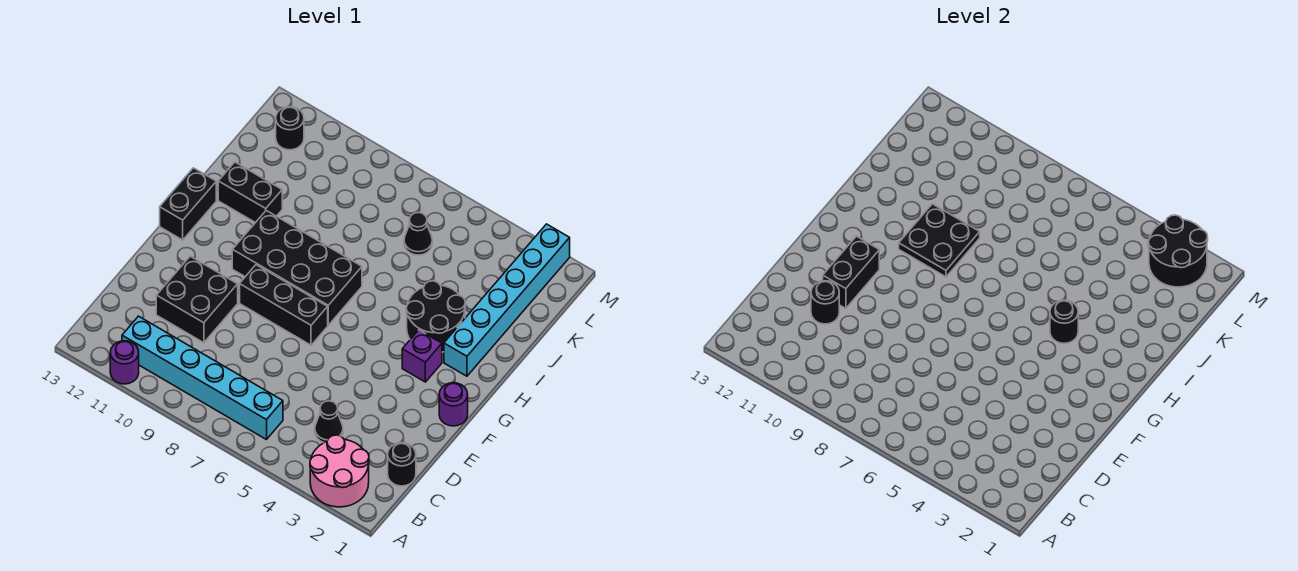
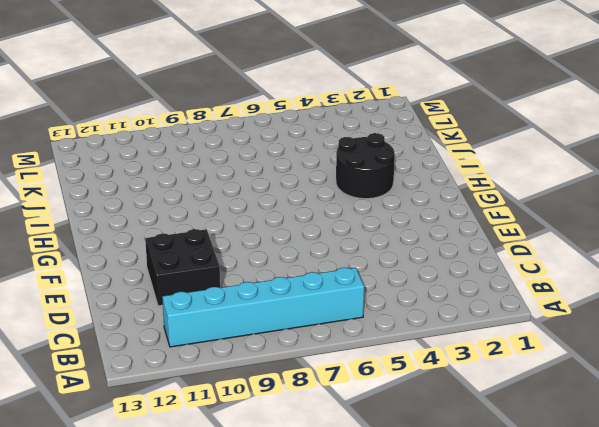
none -> pink round brick A2:B3 level 1
none -> purple round brick A11 level 1
none -> black round brick C1 level 1

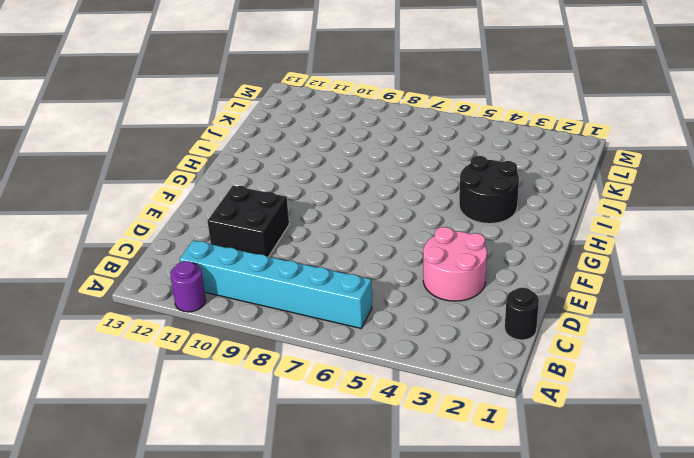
pink round brick D3:E4 level 1 -> pink round brick A2:B3 level 1
none -> black cone C4 level 1
none -> purple round brick F1 level 1
none -> black brick F7:F9 level 1

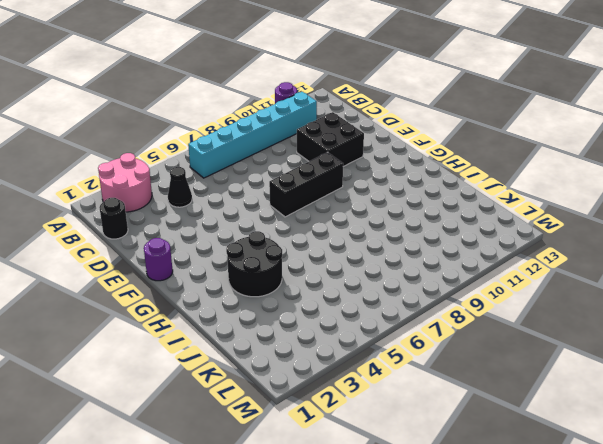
none -> purple brick G3 level 1
none -> black brick G7:H10 level 1
none -> black brick G13:H13 level 1

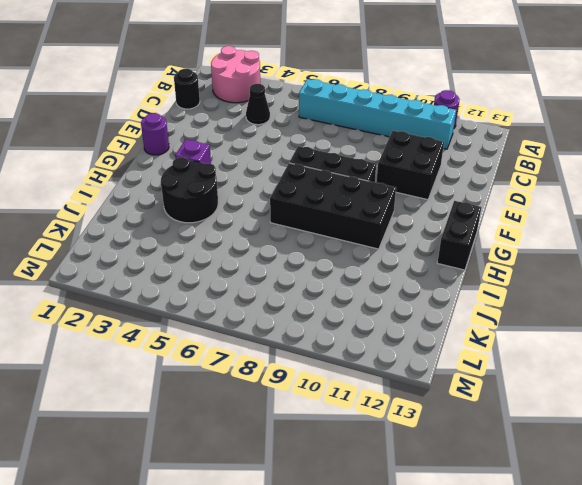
none -> cyan brick H2:M2 level 1
none -> black brick I11:I12 level 1
none -> black cone K6 level 1

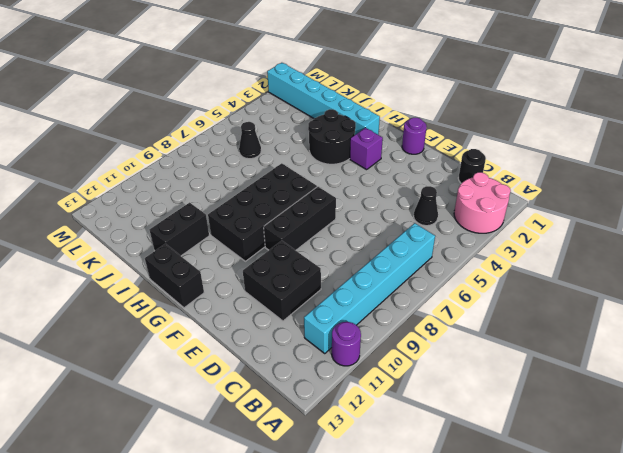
none -> black round brick L12 level 1
none -> black round brick D11 level 2
none -> black brick E11:F11 level 2

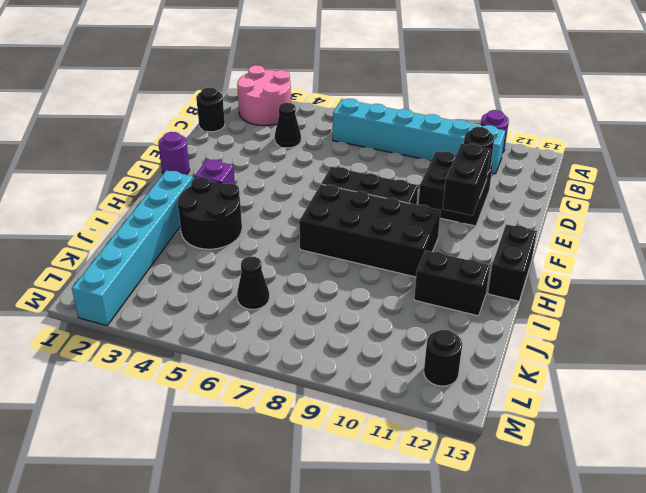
none -> black round brick H4 level 2
none -> black plate H9:I10 level 2
none -> black round brick L2:M3 level 2

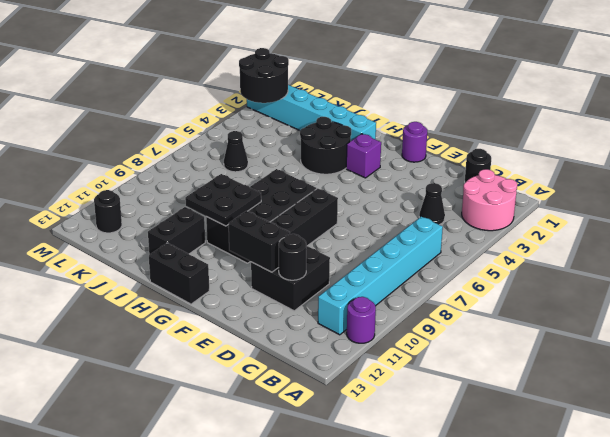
none -> black round brick H4 level 2

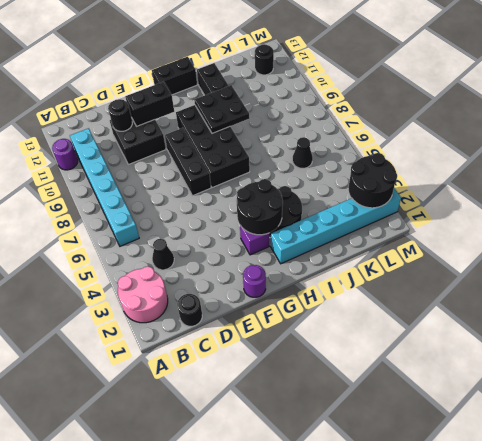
black round brick G3:H4 level 2 -> black round brick H4 level 2

